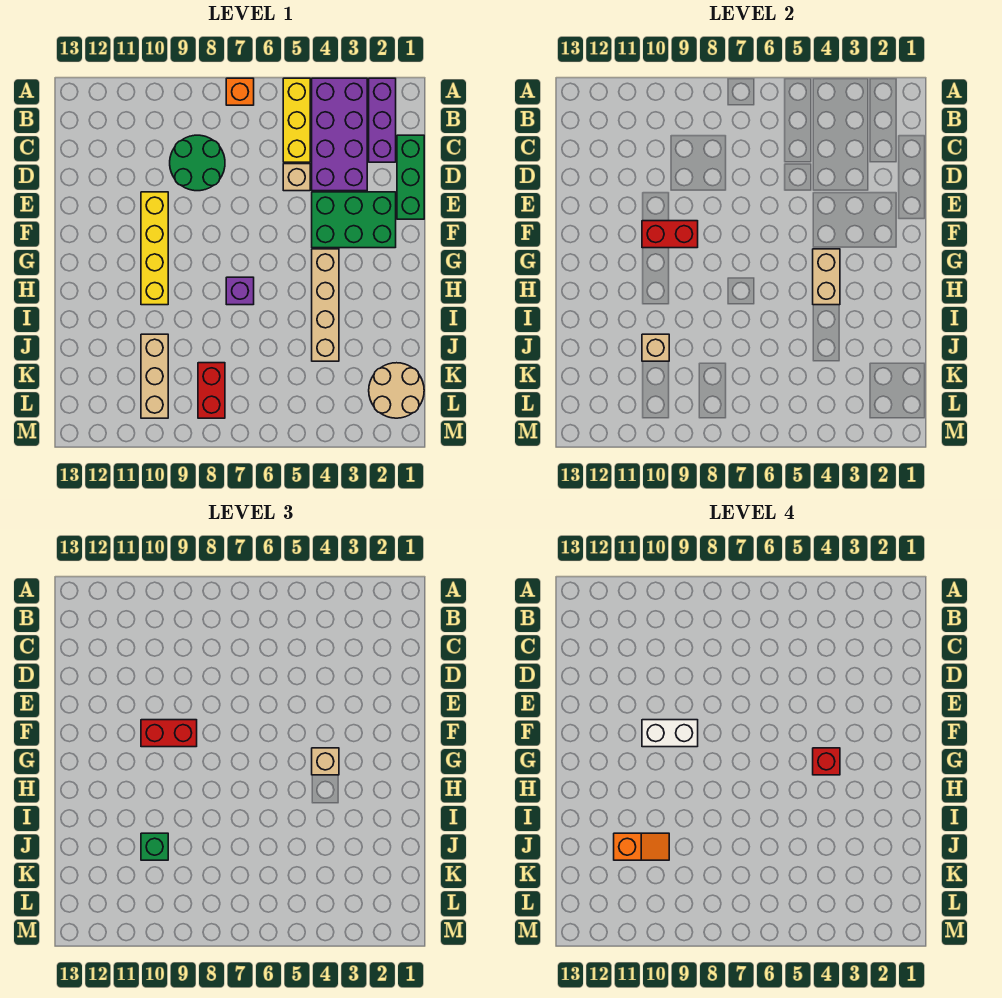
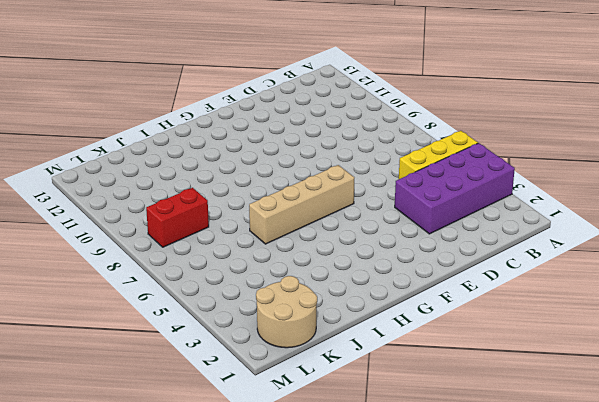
tan brick F6:I6 level 1 -> tan brick G4:J4 level 1
none -> purple brick A2:C2 level 1
none -> orange brick A7 level 1
none -> green brick C1:E1 level 1

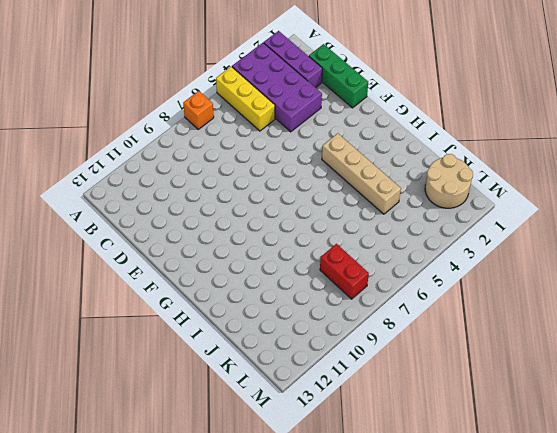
none -> green round brick C8:D9 level 1
none -> tan brick D5 level 1
none -> green brick E2:F4 level 1

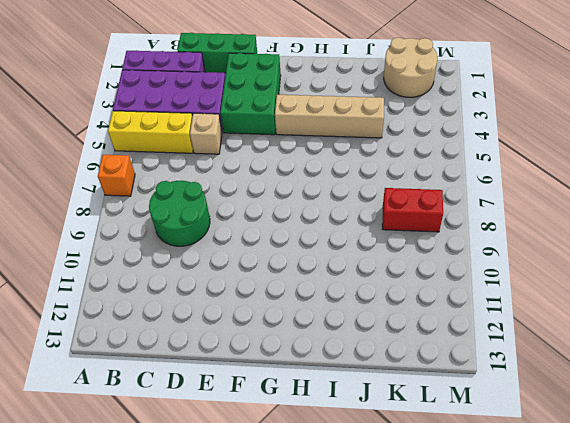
none -> yellow brick E10:H10 level 1
none -> purple brick H7 level 1
none -> tan brick J10:L10 level 1

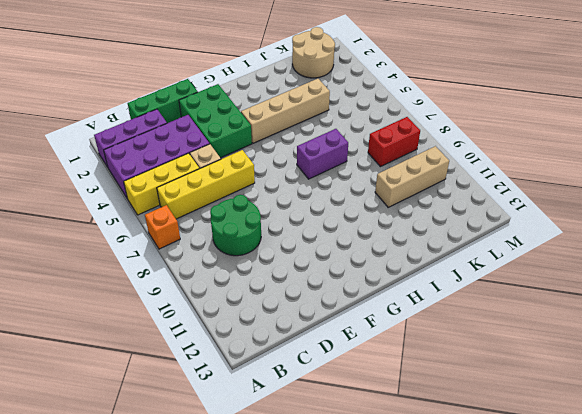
yellow brick B6:E6 level 1 -> yellow brick E10:H10 level 1
purple brick H7:I7 level 1 -> purple brick H7 level 1
none -> red brick F9:F10 level 2
none -> tan brick G4:H4 level 2
none -> tan brick J10 level 2

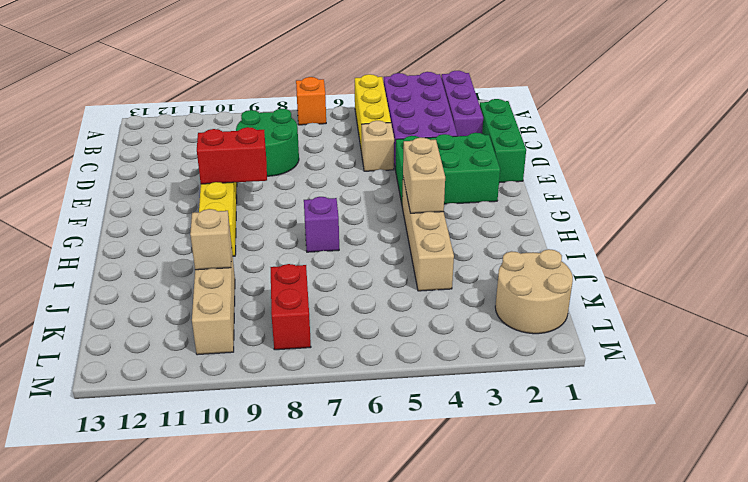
none -> red brick F9:F10 level 3
none -> tan brick G4 level 3
none -> green brick J10 level 3

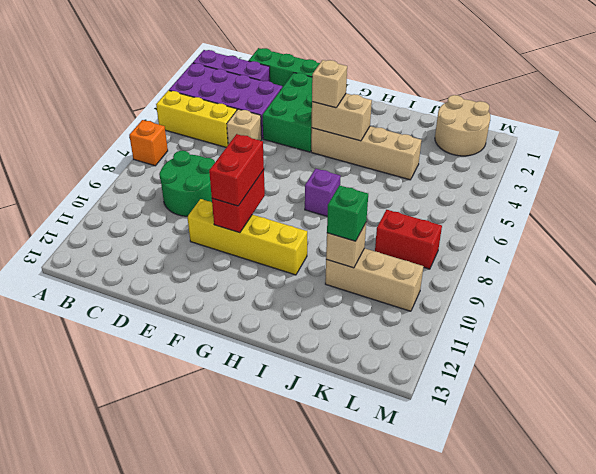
none -> white brick F9:F10 level 4
none -> red brick G4 level 4
none -> orange slope J10:J11 level 4 top 11

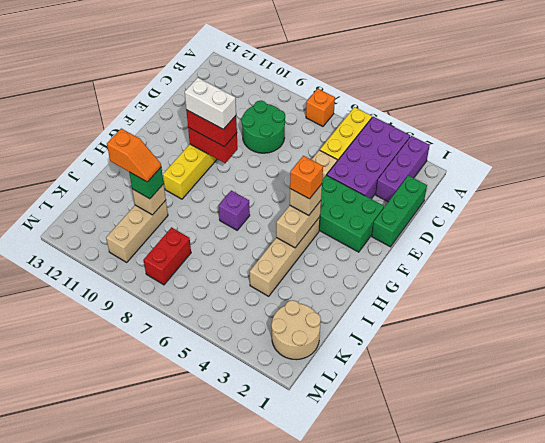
orange brick G4 level 4 -> red brick G4 level 4

